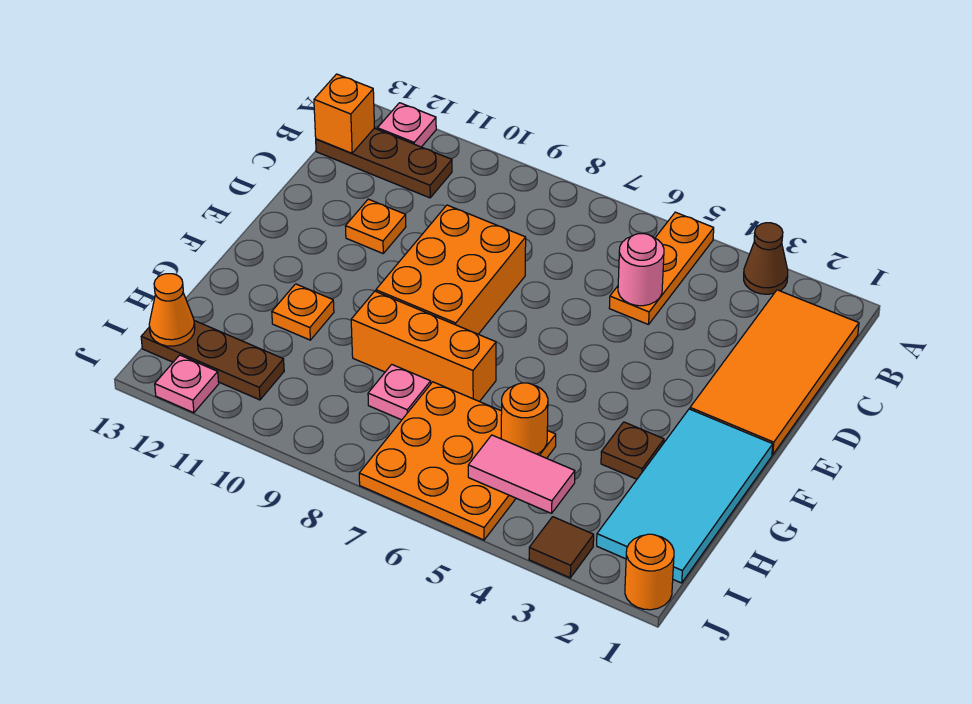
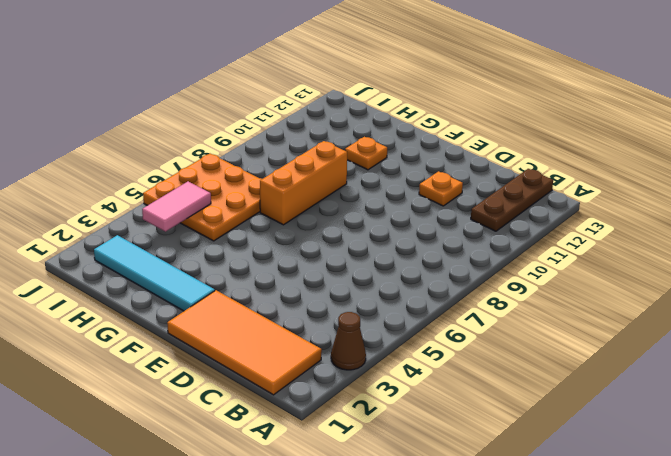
cyan tile F2:I2 level 1 -> cyan tile F1:I2 level 1
none -> orange plate A5:C5 level 1
none -> pink plate A12 level 1
none -> orange brick D8:F9 level 1

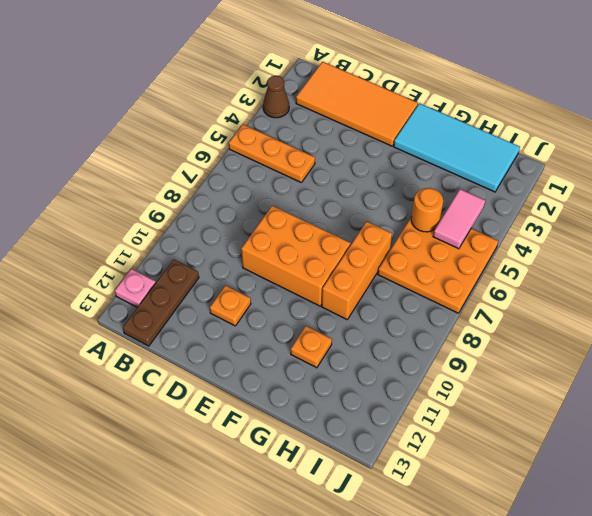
none -> brown plate G3 level 1
none -> pink plate H8 level 1
none -> brown plate I11:I13 level 1

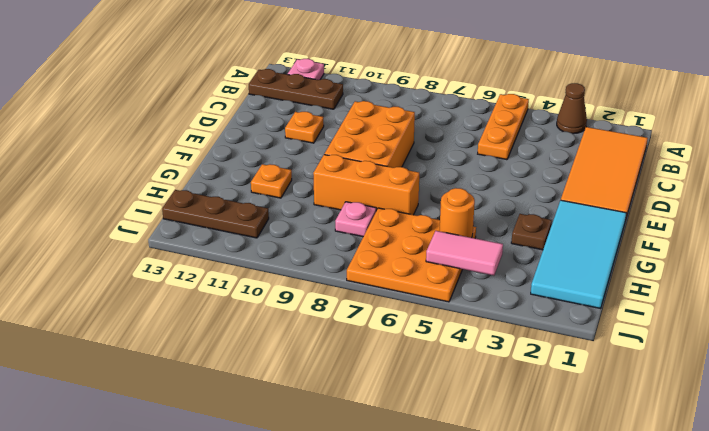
none -> orange round brick J1 level 1
none -> brown tile J3 level 1
none -> pink plate J12 level 1

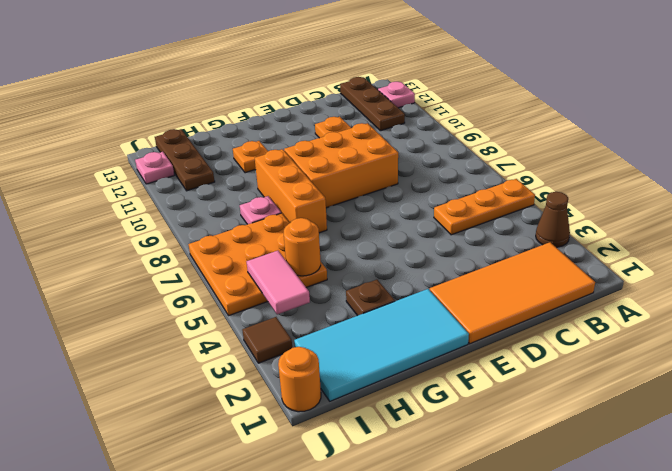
none -> orange brick B13 level 2
none -> pink round brick C5 level 2
none -> orange cone I13 level 2

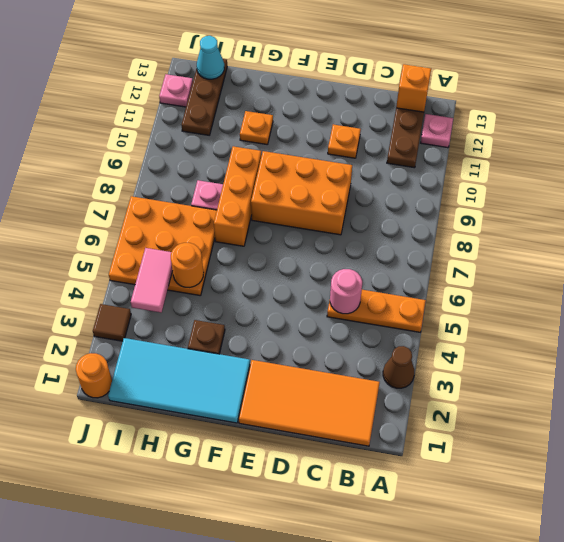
cyan cone I13 level 2 -> orange cone I13 level 2

